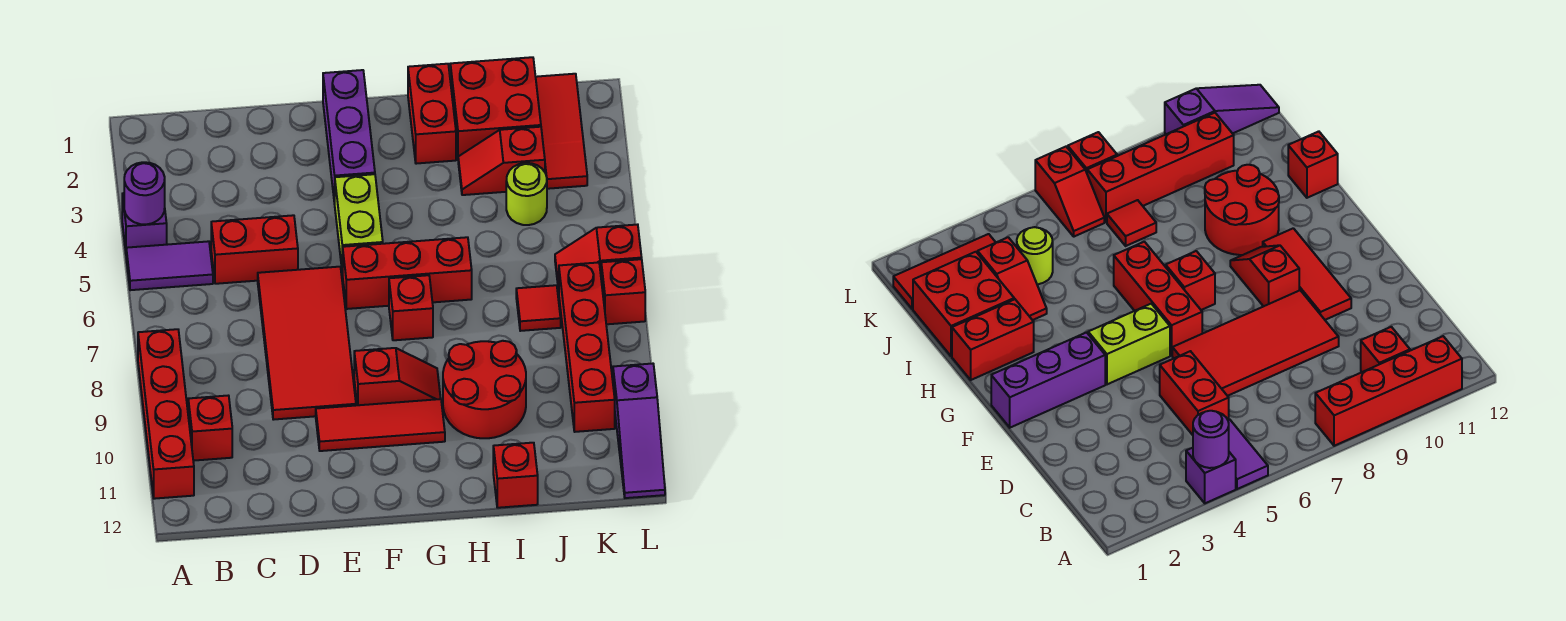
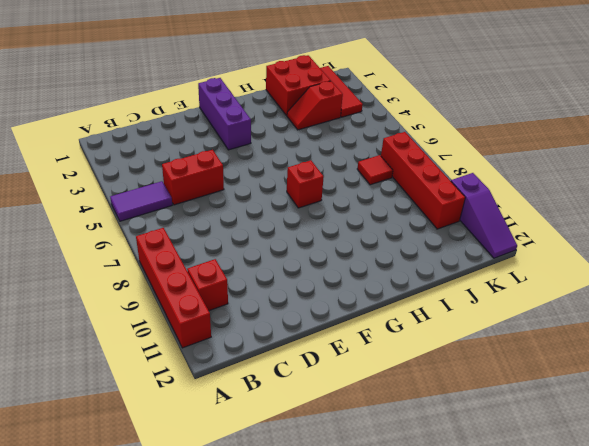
none -> purple brick A4 level 1
none -> red tile D6:E9 level 1
none -> red tile E10:G10 level 1

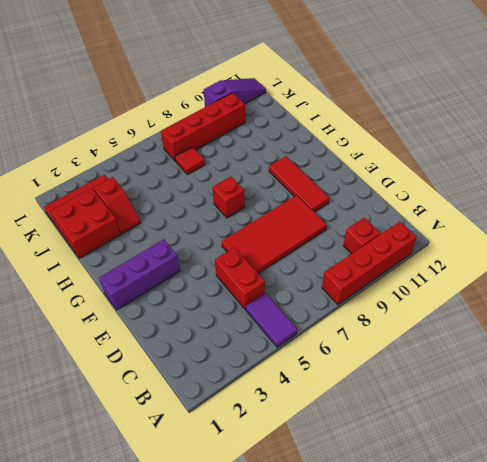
none -> purple brick A4 level 1
none -> lime brick F4:F5 level 1
none -> red brick F6:H6 level 1

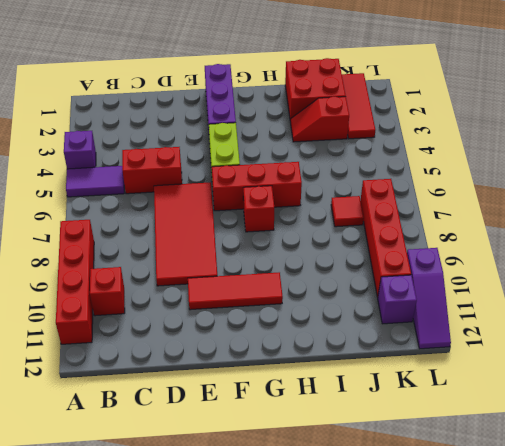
purple brick K11 level 1 -> none
none -> red slope F9:G9 level 1 top F
none -> red brick H1:H2 level 1
none -> red round brick H9:I10 level 1

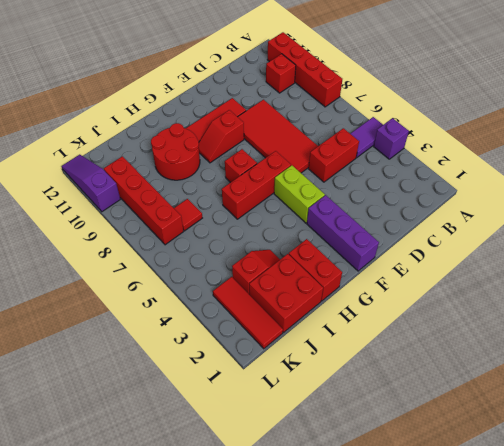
none -> red brick I12 level 1
none -> lime round brick J4 level 1
none -> red slope K6:L6 level 1 top L

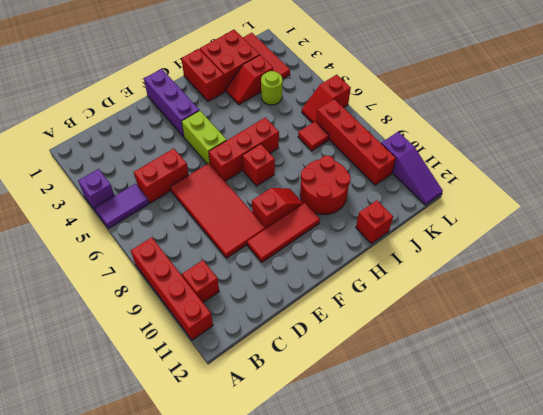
none -> red brick L7 level 1
none -> purple round brick A4 level 2

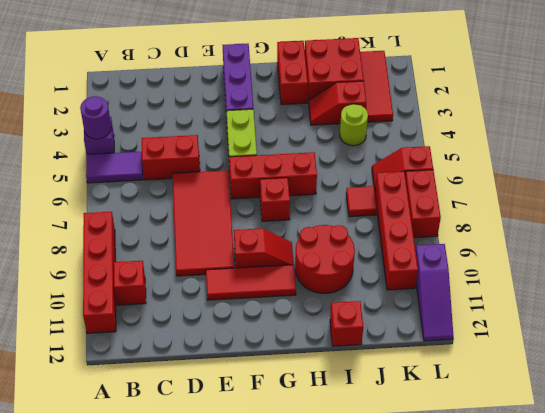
red brick L7:L8 level 1 -> red brick L7 level 1

